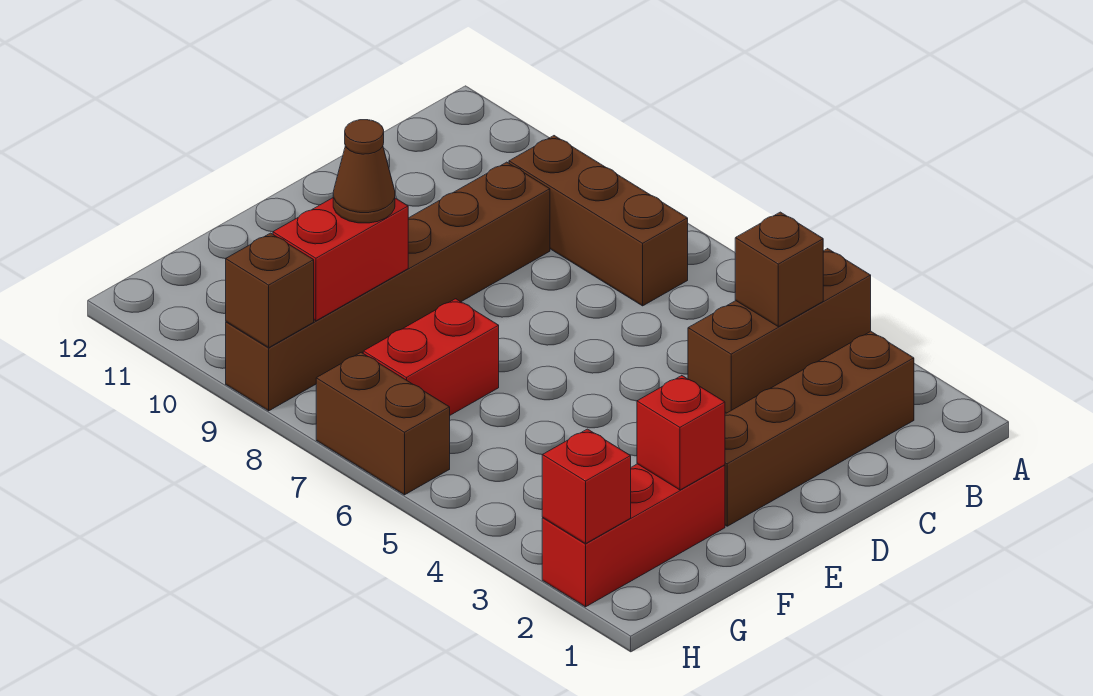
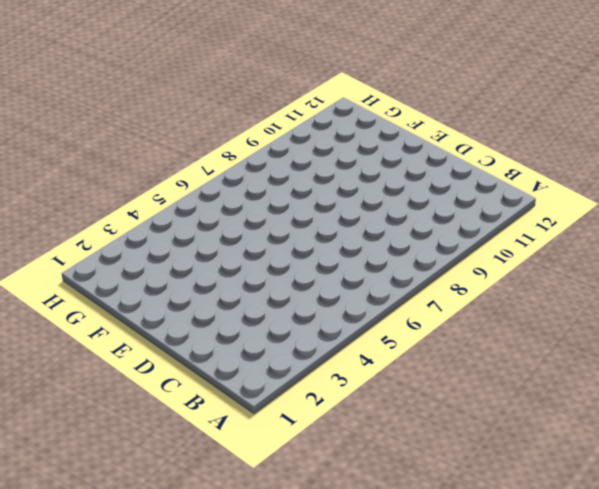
none -> brown brick A4:C4 level 1
none -> brown brick B2:E2 level 1
none -> brown brick B7:B9 level 1

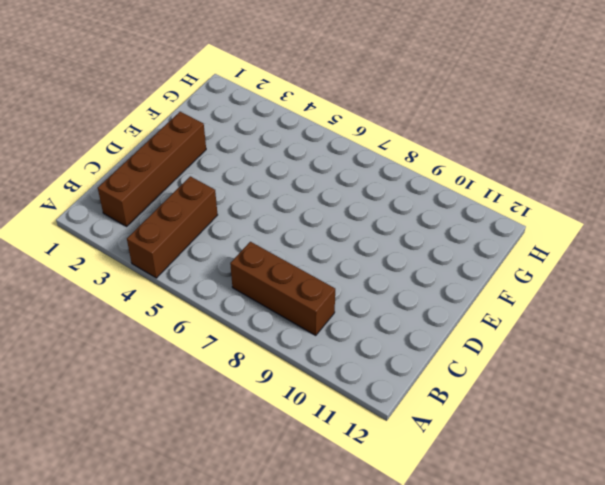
none -> brown brick C9:H9 level 1
none -> red brick F2:H2 level 1
none -> red brick F7:G7 level 1

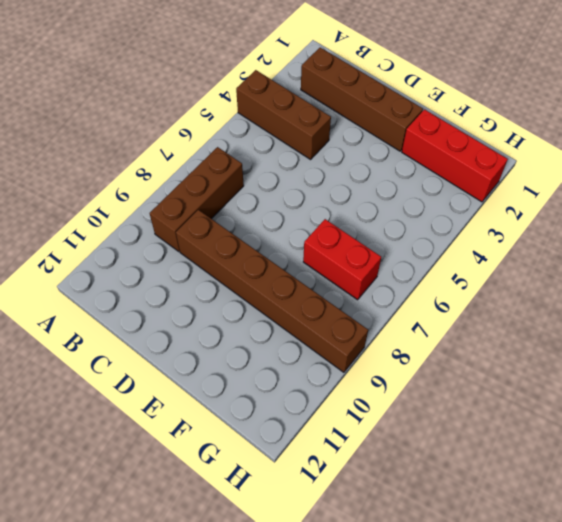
none -> brown brick H6:H7 level 1
none -> brown brick B4 level 2
none -> red brick F2 level 2

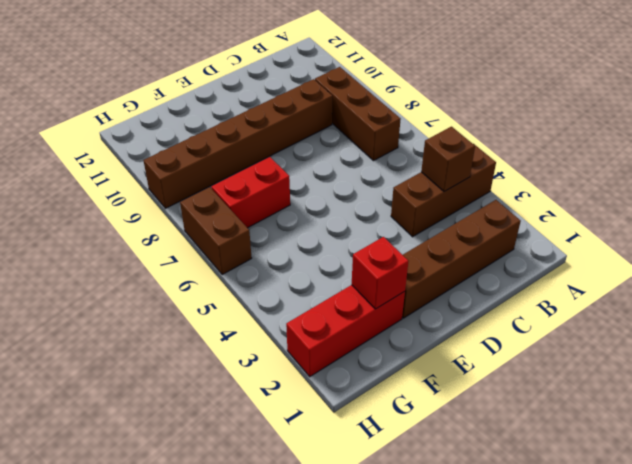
none -> red brick F9:G9 level 2
none -> red brick H2 level 2
none -> brown brick H9 level 2

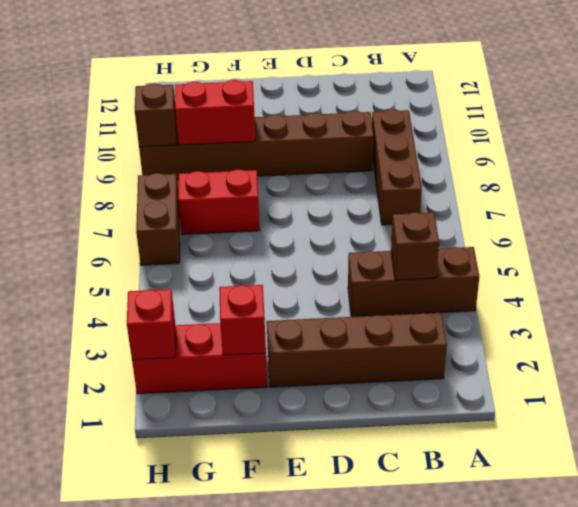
none -> brown cone F9 level 3

